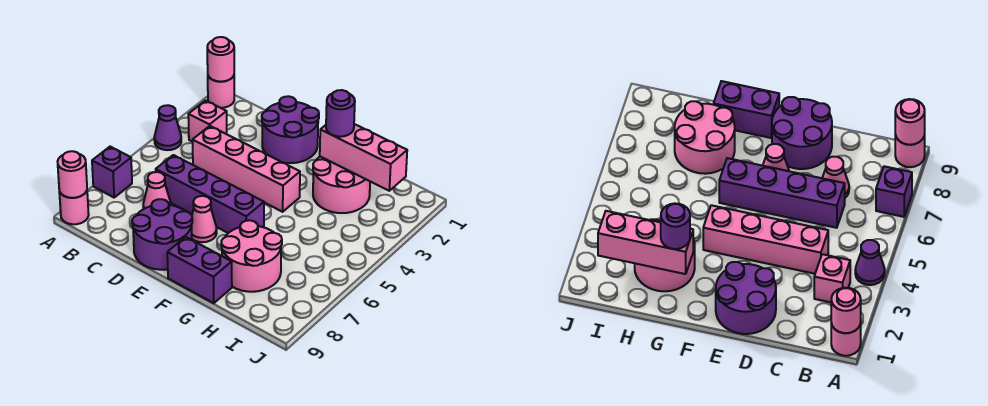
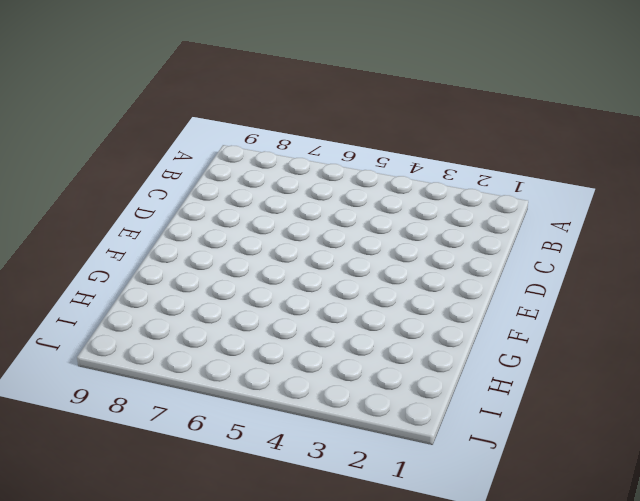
none -> pink round brick A1 level 1
none -> purple cone A4 level 1
none -> purple brick A7 level 1

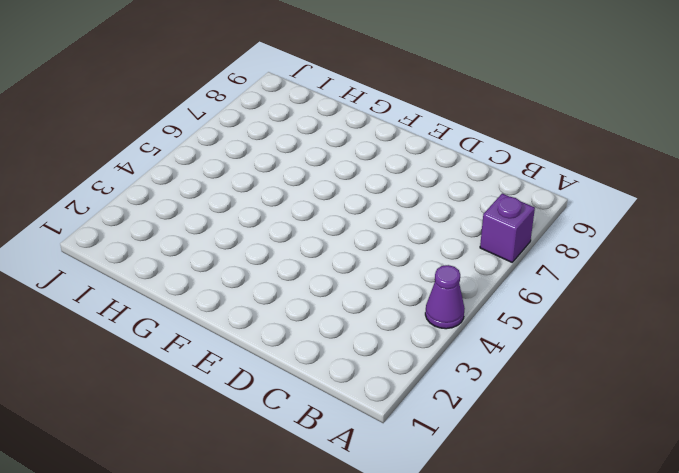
none -> pink round brick A1 level 1
none -> pink round brick A9 level 1
none -> pink brick B3 level 1

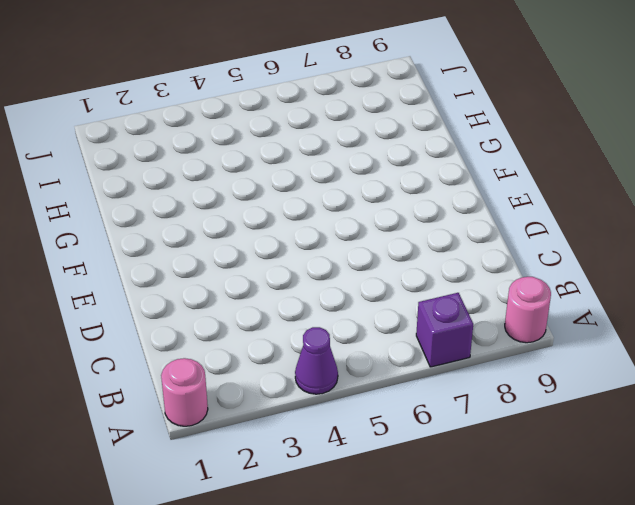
none -> pink brick B3 level 1
none -> pink brick C4:F4 level 1
none -> purple brick C6:F6 level 1

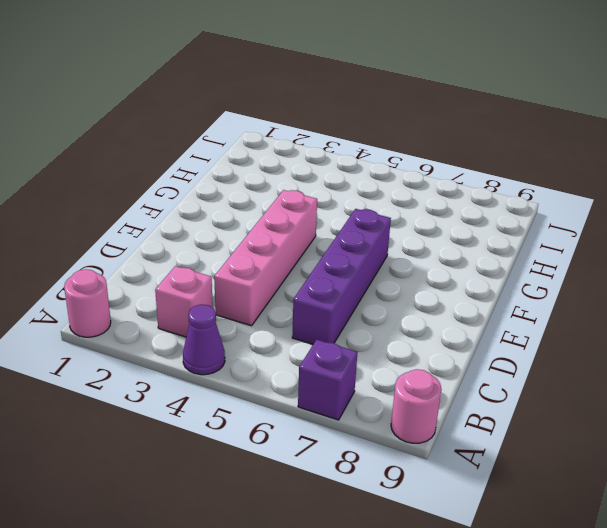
none -> pink cone C7 level 1
none -> purple round brick D1:E2 level 1
none -> purple round brick D8:E9 level 1

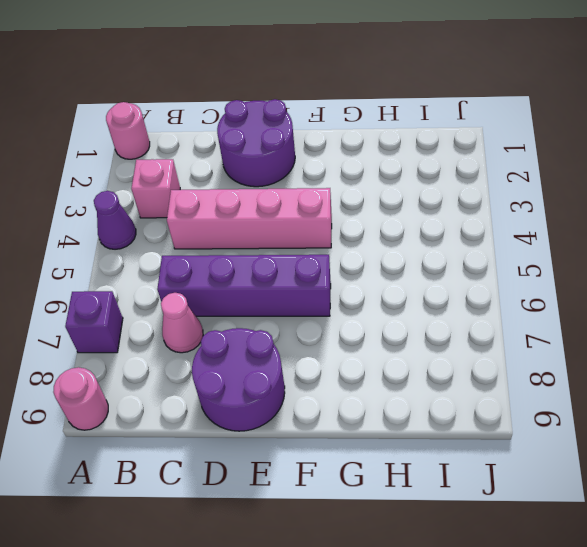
none -> pink cone E7 level 1
none -> purple brick F9:G9 level 1
none -> pink round brick G2:H3 level 1

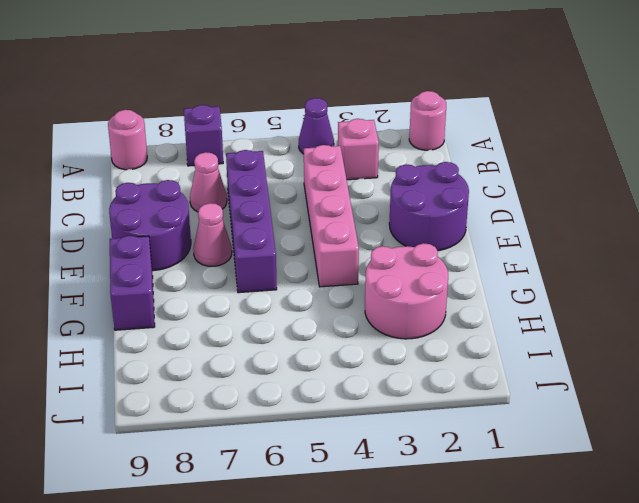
none -> pink round brick G7:H8 level 1
none -> pink round brick A1 level 2
none -> pink round brick A9 level 2

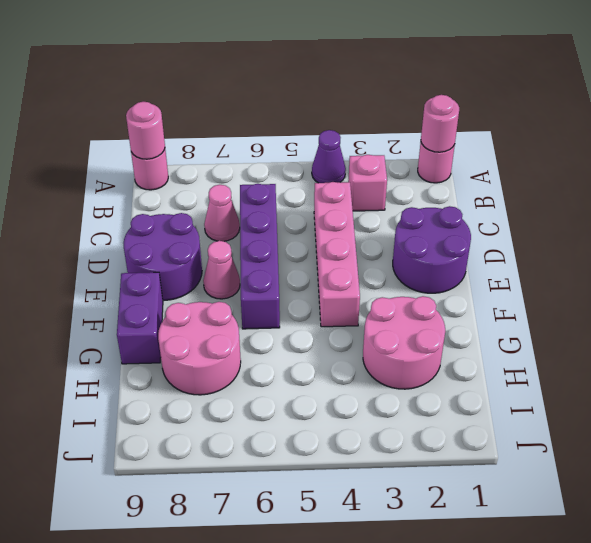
none -> purple brick A7 level 1
none -> pink brick G2:I2 level 2
none -> purple round brick G2 level 3

